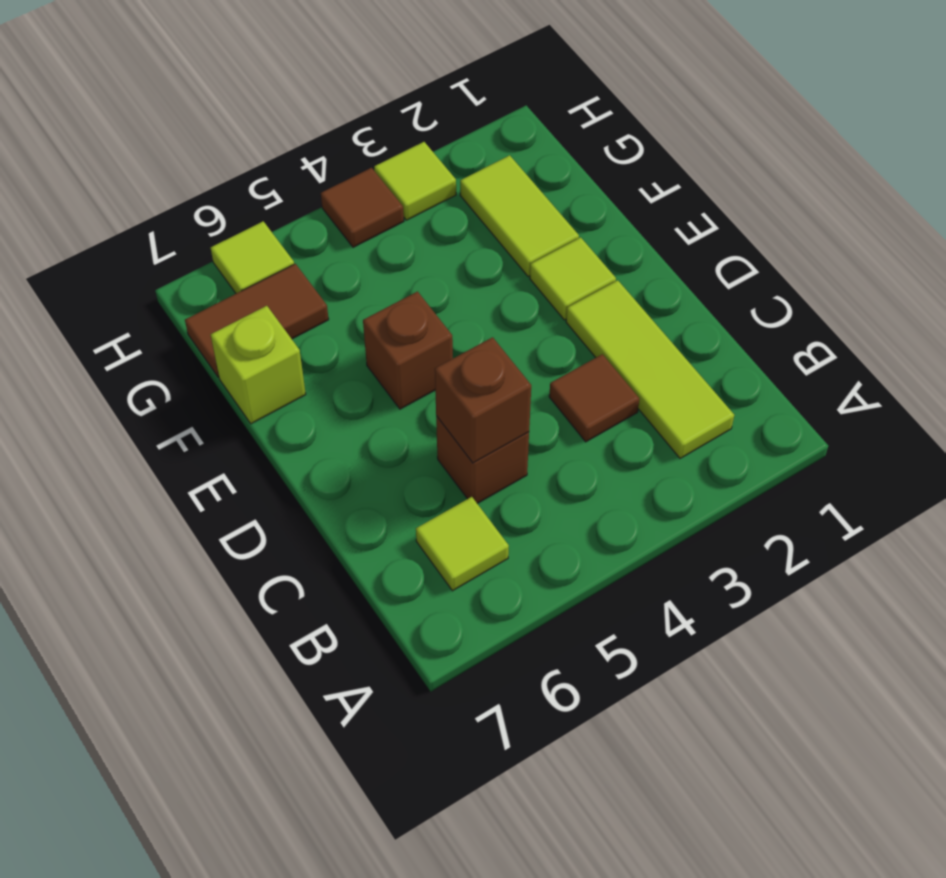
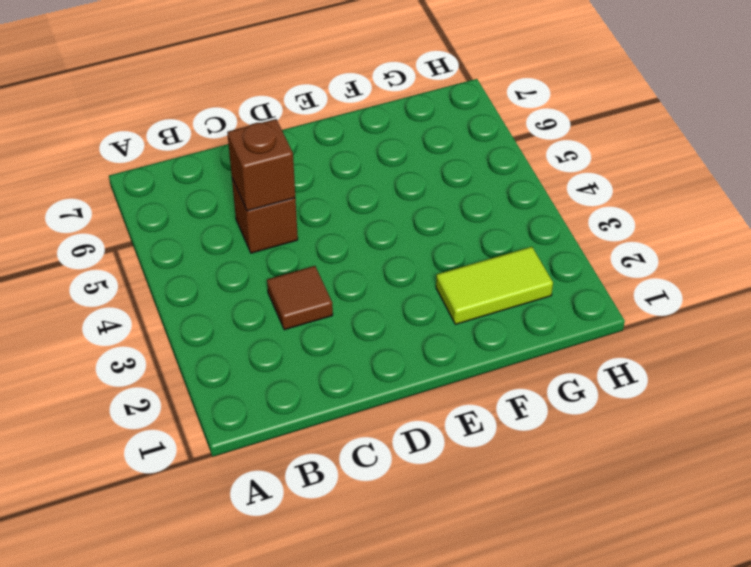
none -> lime tile B2:D2 level 1
none -> lime tile B6 level 1
none -> lime tile E2 level 1

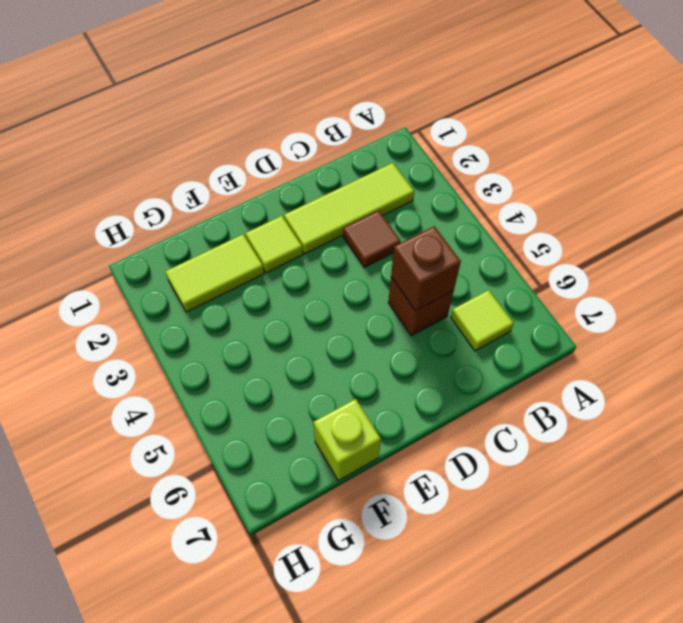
none -> brown brick E5 level 1
none -> brown tile G6:G7 level 1
none -> lime tile H3 level 1

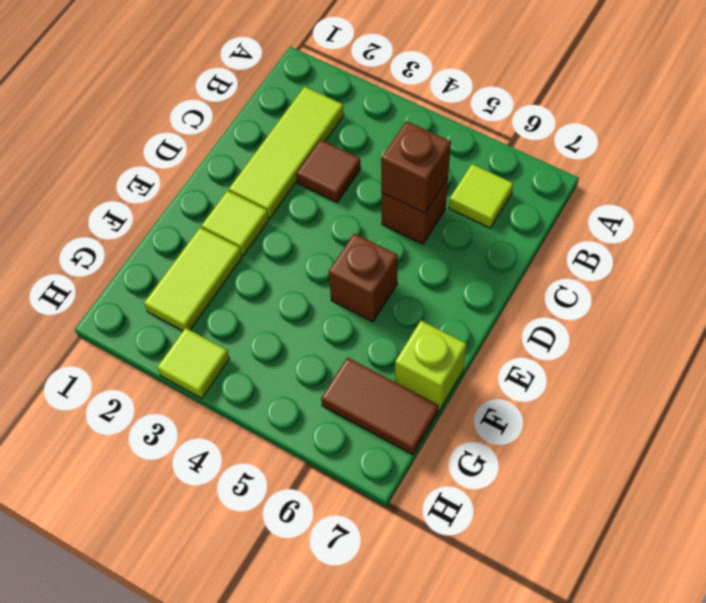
none -> brown tile H4 level 1
none -> lime tile H6 level 1

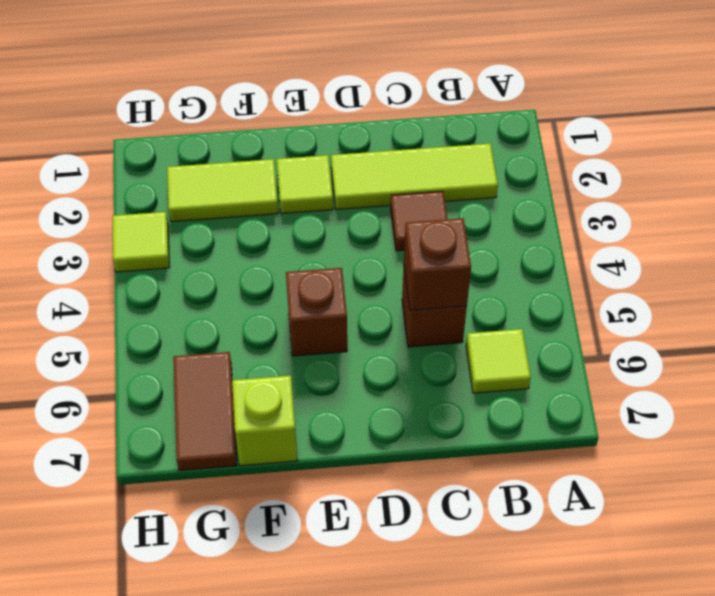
none -> brown tile H4 level 1
none -> lime tile H6 level 1

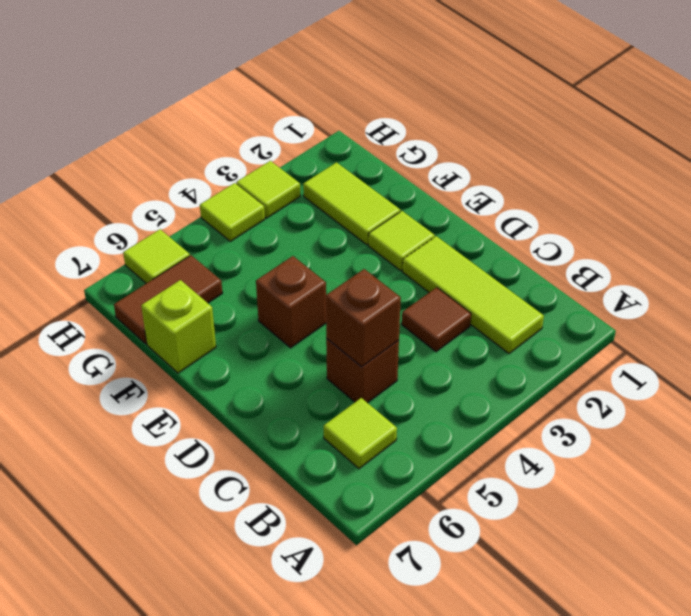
lime tile H4 level 1 -> brown tile H4 level 1

